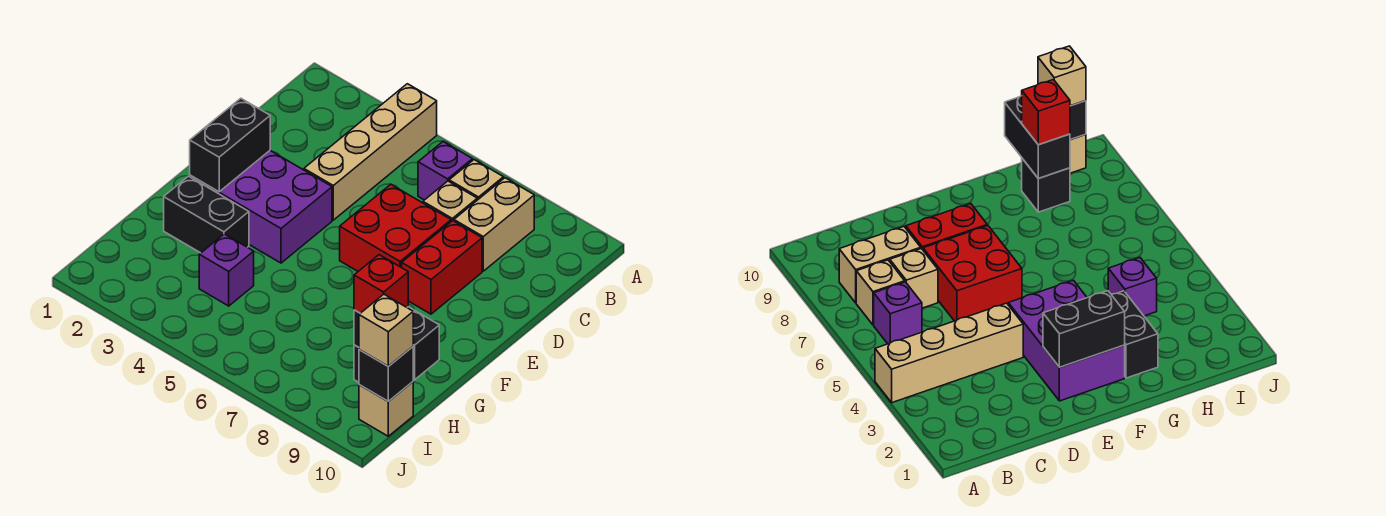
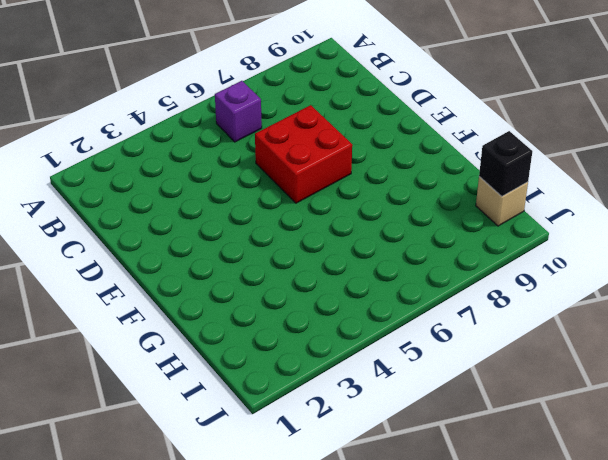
none -> tan brick A4:D4 level 1
none -> tan brick B7 level 1
none -> tan brick B8:C8 level 1

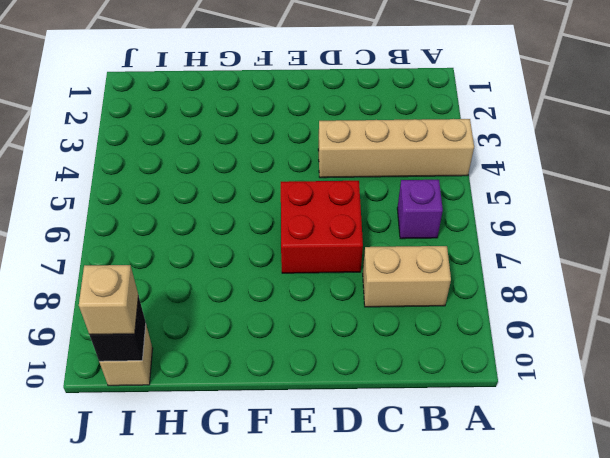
none -> tan brick B7 level 1
none -> tan brick C7 level 1
none -> red brick D8:E8 level 1

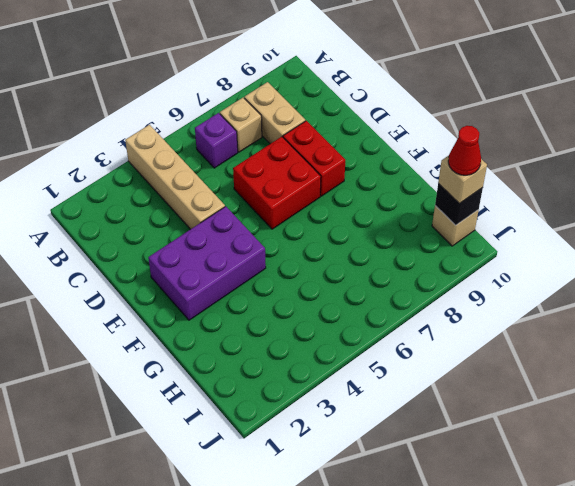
red cone I10 level 4 -> none
none -> tan brick C7 level 1
none -> black brick G2:G3 level 1
none -> purple brick H4 level 1

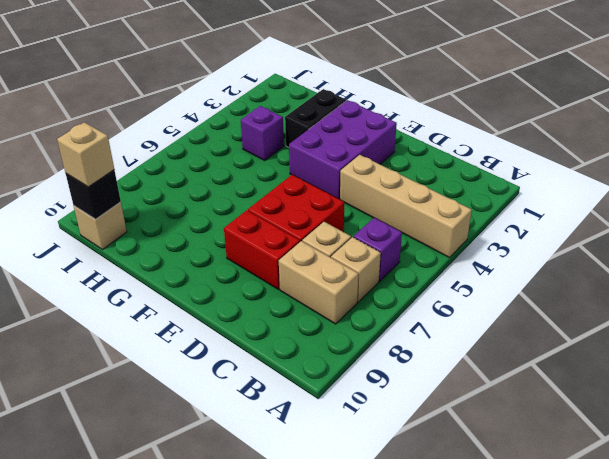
none -> black brick H9 level 1
none -> black brick E2:F2 level 2
none -> black brick H9:H10 level 2

